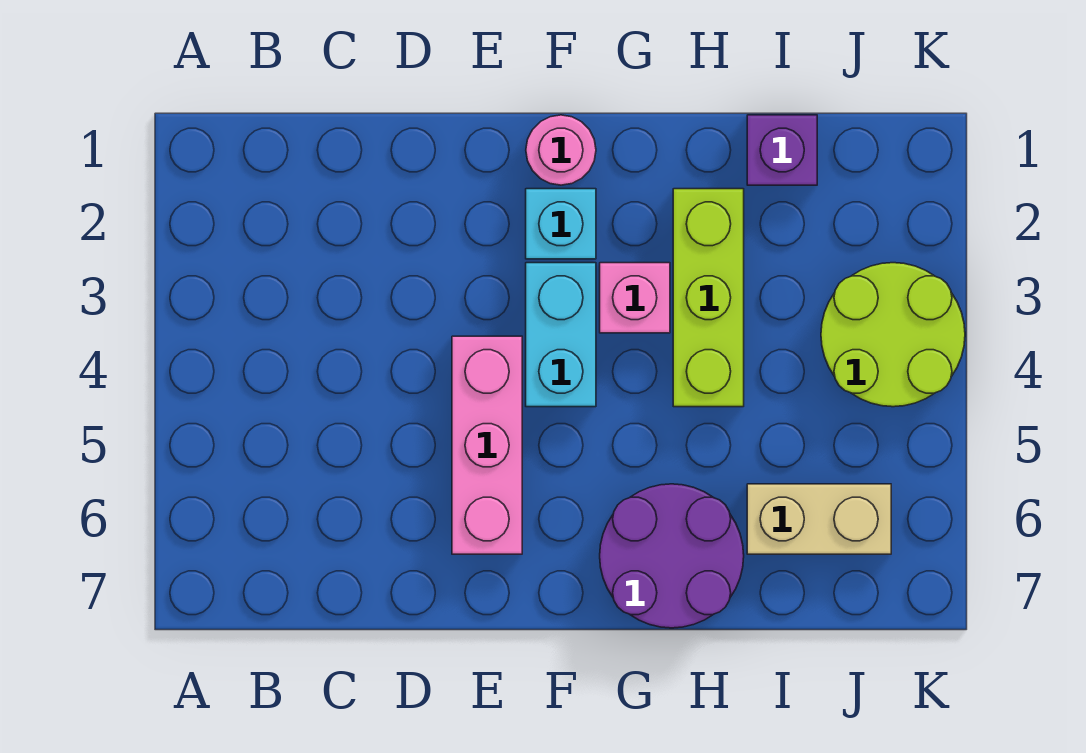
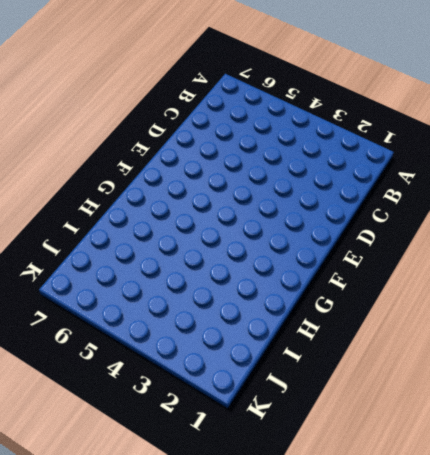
none -> pink brick E4:E6 level 1
none -> pink round brick F1 level 1

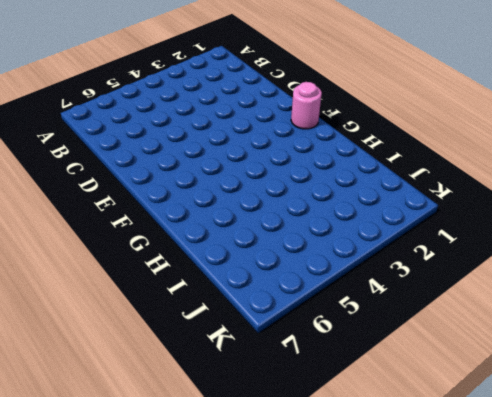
none -> pink brick E4:E6 level 1
none -> cyan brick F2 level 1

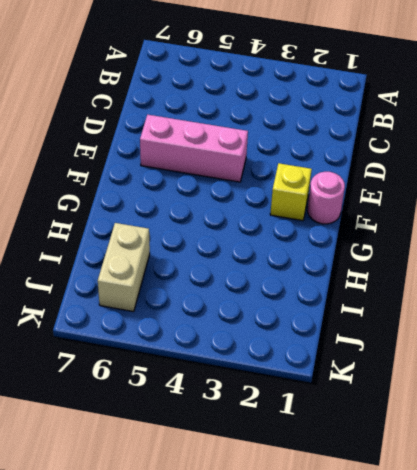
yellow brick F2 level 1 -> cyan brick F2 level 1
none -> cyan brick F3:F4 level 1
none -> pink brick G3 level 1

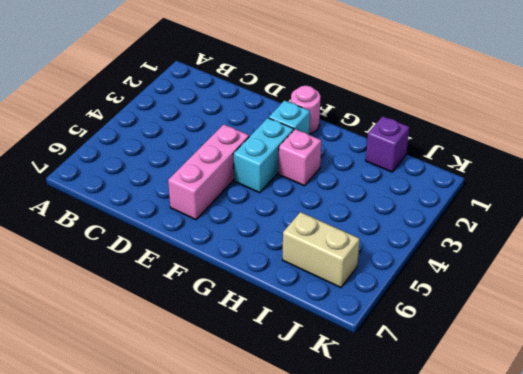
none -> purple round brick G6:H7 level 1
none -> lime brick H2:H4 level 1

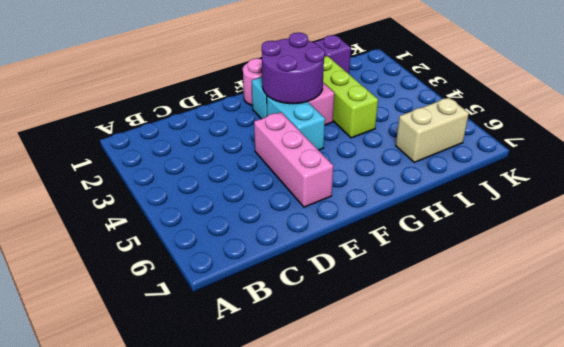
purple round brick F2:G3 level 2 -> purple round brick G6:H7 level 1
none -> lime round brick J3:K4 level 1

